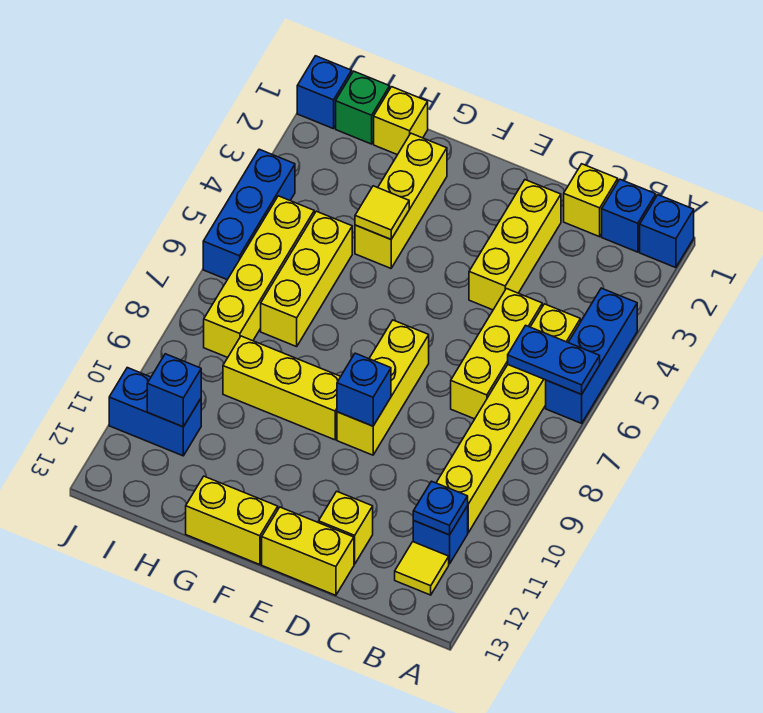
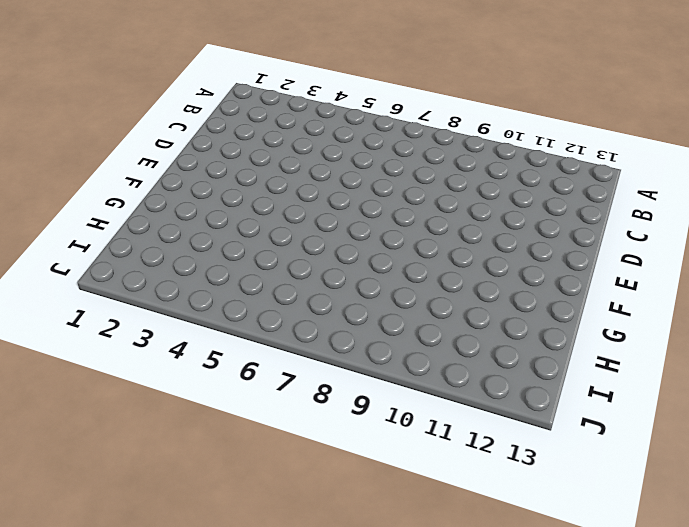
none -> blue brick A1 level 1
none -> blue brick A4:A6 level 1
none -> blue brick B1 level 1

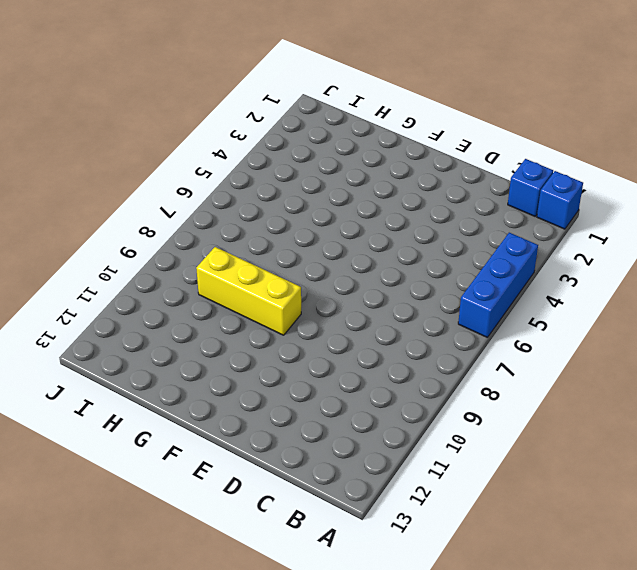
none -> yellow brick B5:B10 level 1
none -> blue brick B11 level 1
none -> yellow tile B12 level 1

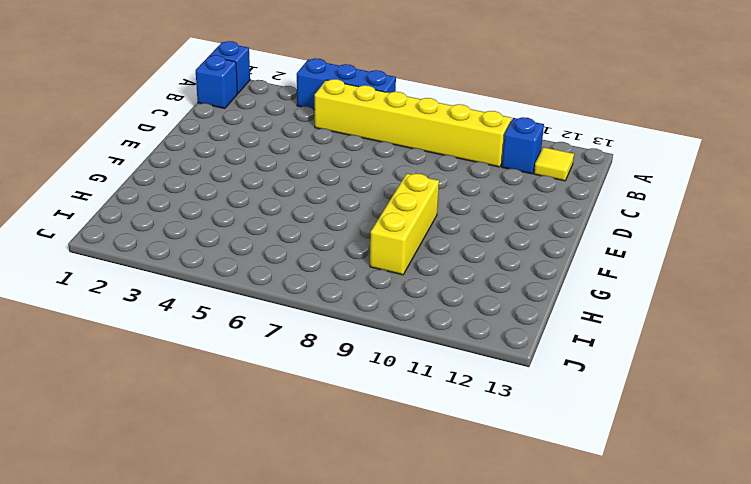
none -> yellow brick C1 level 1
none -> yellow brick C5:C7 level 1
none -> yellow brick D2:D4 level 1

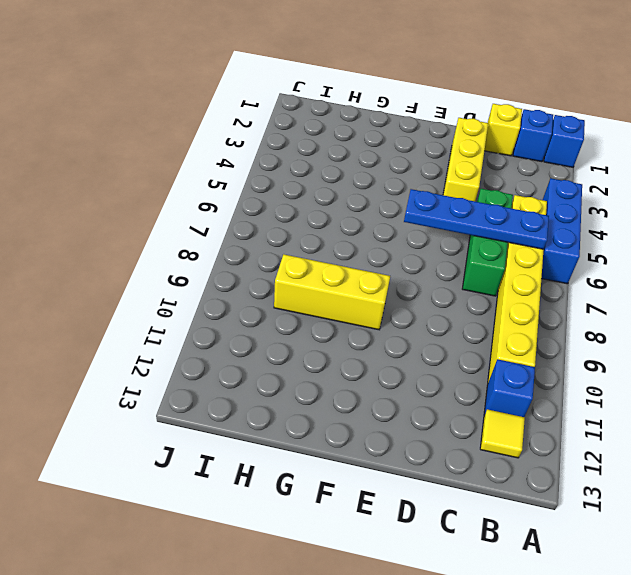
blue plate B6:E6 level 2 -> blue plate A6:B6 level 2
green brick C5:C7 level 1 -> yellow brick C5:C7 level 1
none -> yellow brick D12 level 1
none -> yellow brick D13:E13 level 1
none -> yellow brick E7:E9 level 1

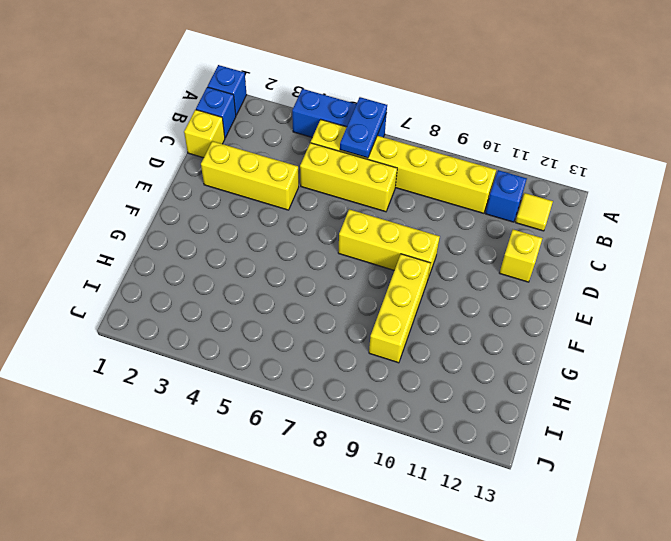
none -> yellow brick D13:E13 level 1
none -> yellow brick F13:G13 level 1
none -> yellow brick G2:G4 level 1

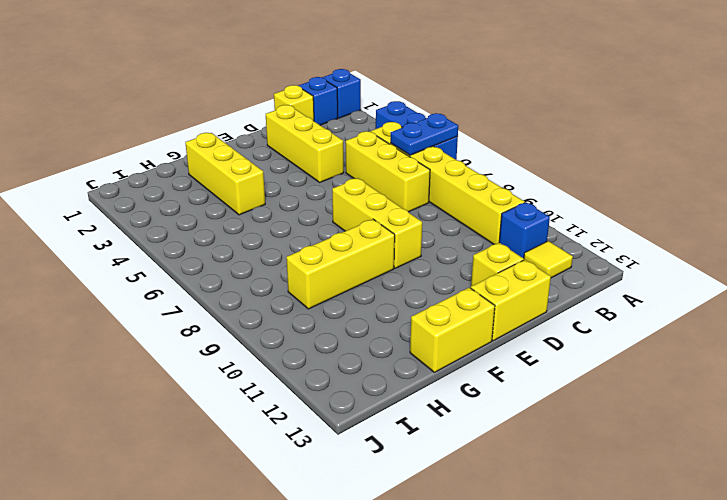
none -> yellow brick H1 level 1
none -> yellow brick H5:H7 level 1
none -> green brick I1 level 1

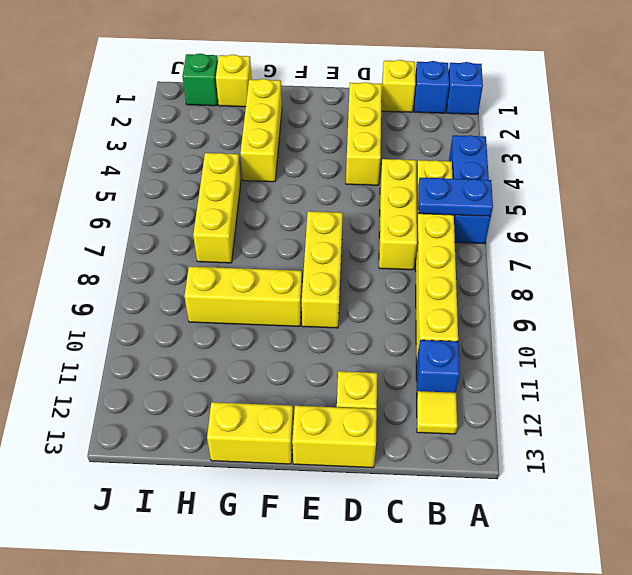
none -> yellow brick I5:I8 level 1
none -> blue brick I11:J11 level 1
none -> blue brick J1 level 1

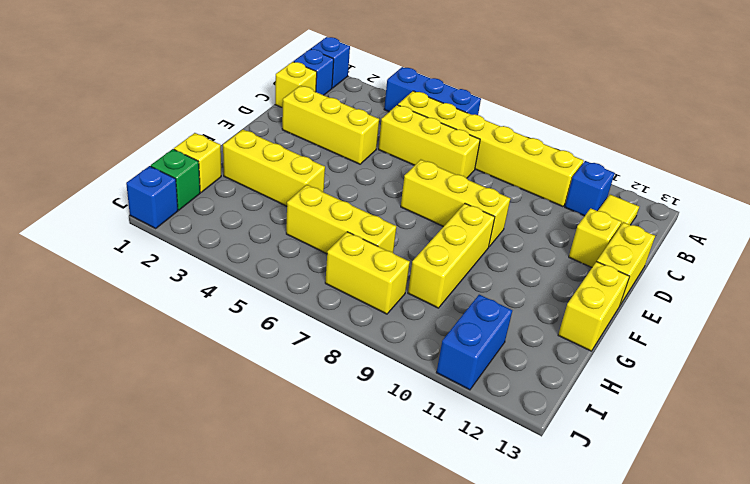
yellow brick I7:I8 level 1 -> yellow brick I5:I8 level 1
none -> blue brick J4:J6 level 1
none -> blue plate A6:B6 level 2
none -> blue plate B11 level 2

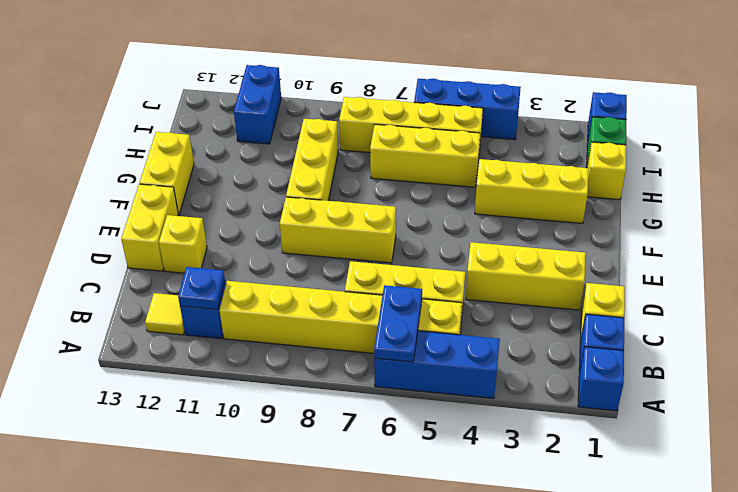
none -> blue brick E9 level 2
none -> yellow tile G4 level 2
none -> blue brick I11 level 2

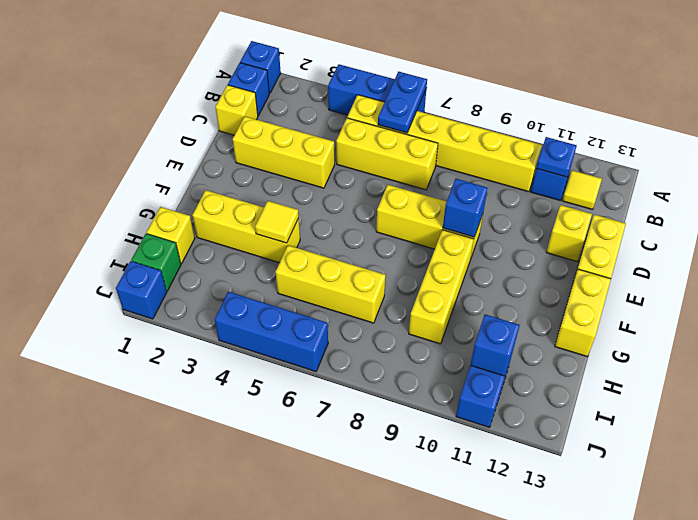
none -> yellow brick I5:I8 level 1

